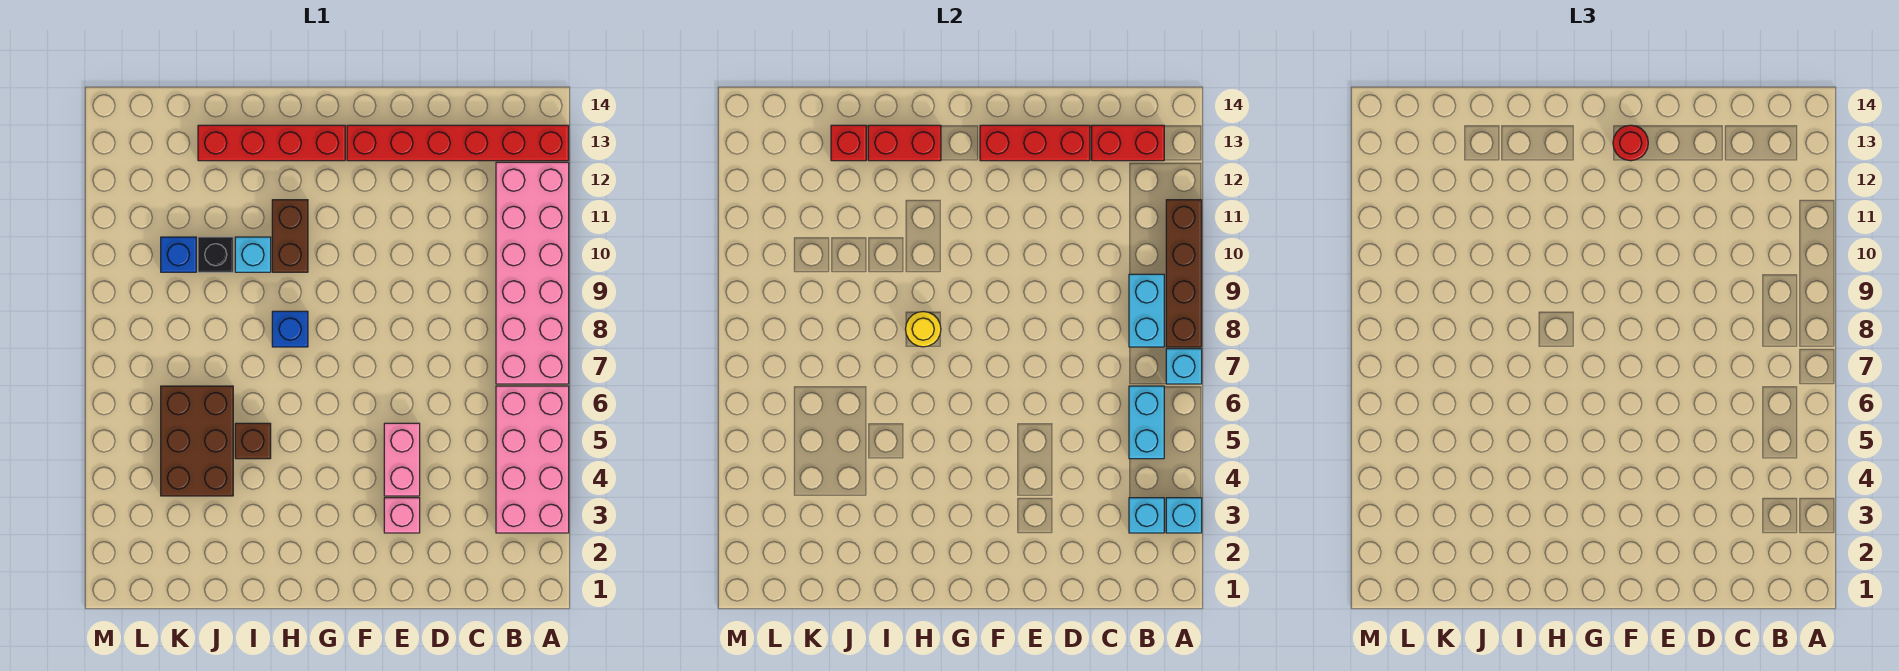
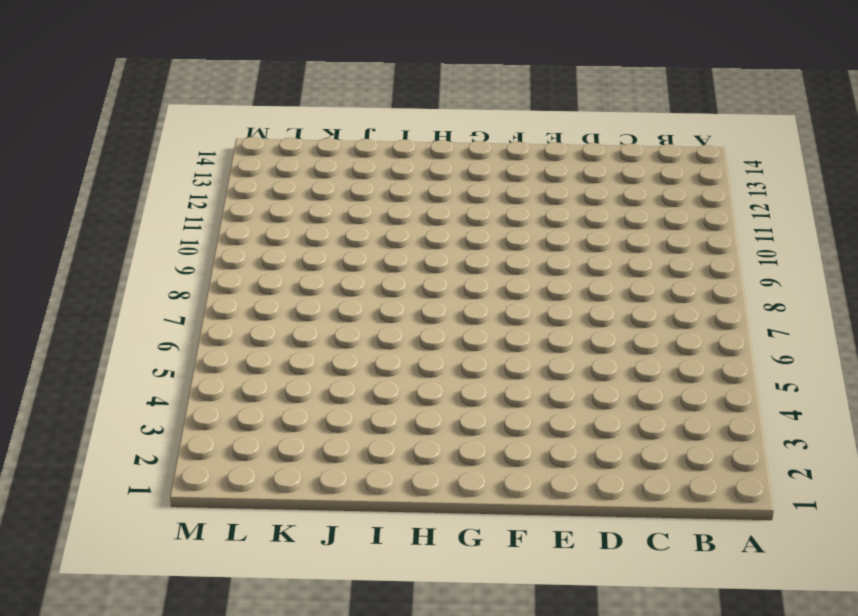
none -> pink brick A3:B6 level 1
none -> pink brick A7:B12 level 1
none -> red brick A13:F13 level 1

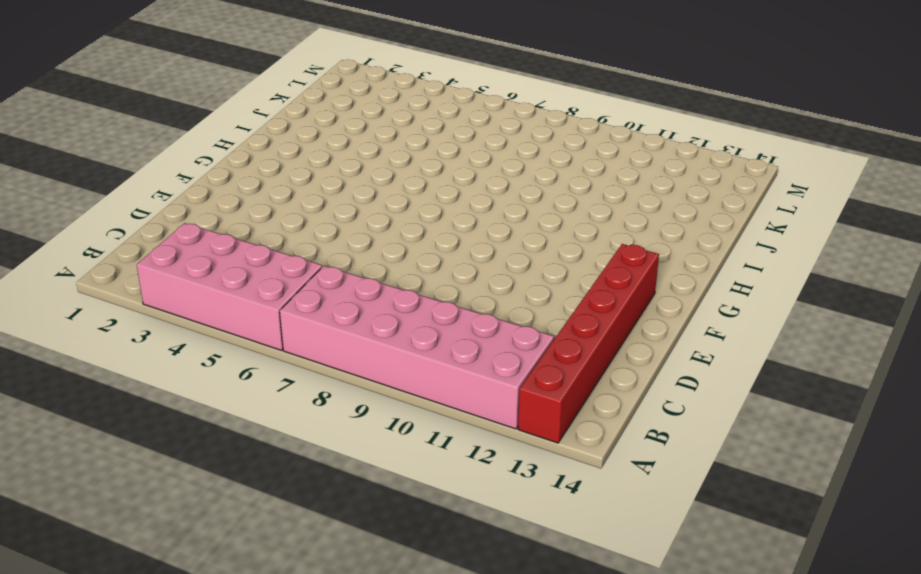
none -> pink brick E3 level 1
none -> pink brick E4:E5 level 1
none -> red brick G13:J13 level 1

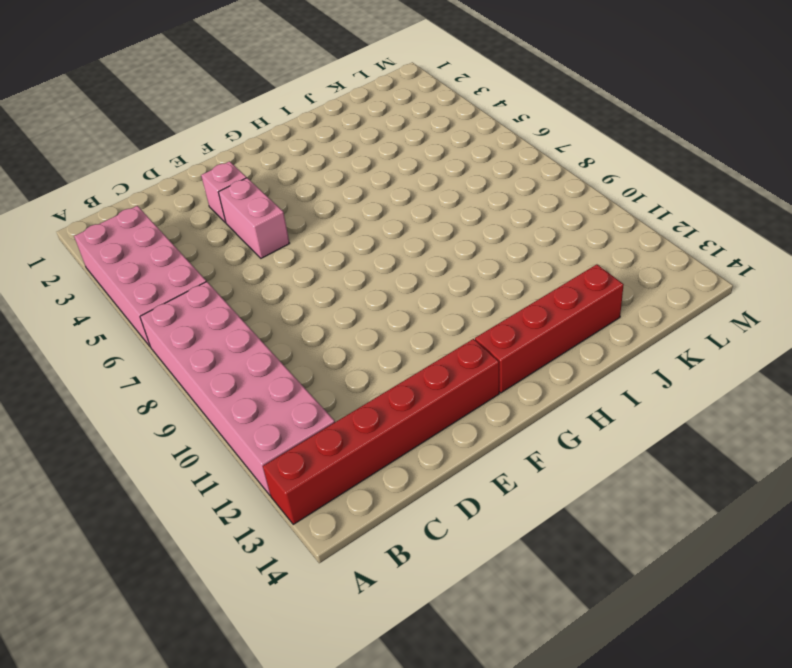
none -> blue brick H8 level 1
none -> brown brick H10:H11 level 1
none -> brown brick I5 level 1

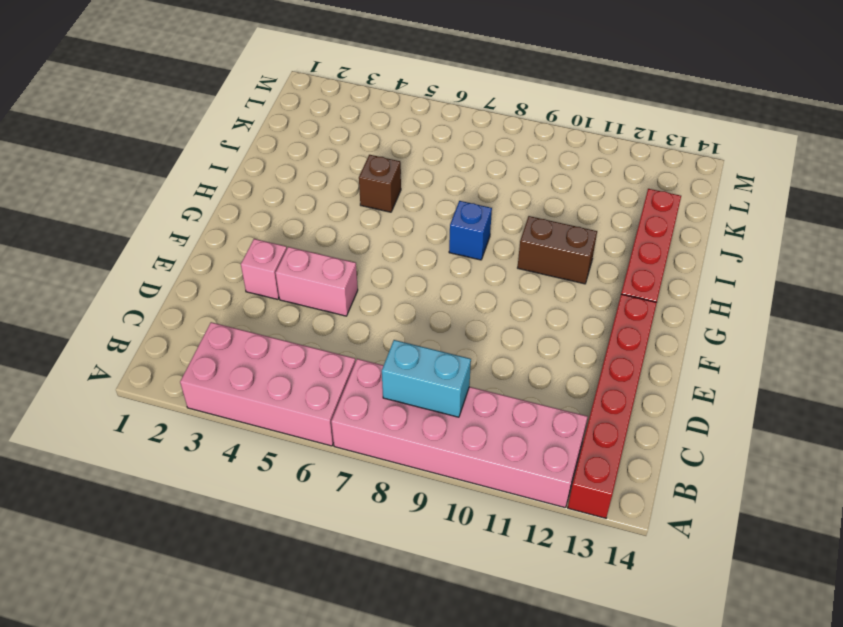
none -> cyan brick I10 level 1
none -> brown brick J4:K6 level 1
none -> black brick J10 level 1

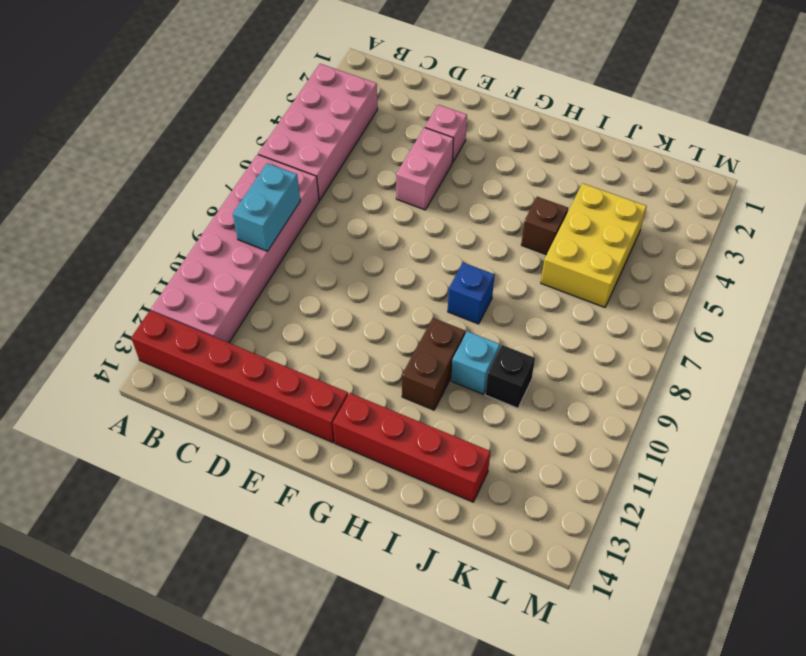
yellow brick J4:K6 level 1 -> brown brick J4:K6 level 1
none -> blue brick K10 level 1
none -> cyan brick A3 level 2
none -> cyan brick A7 level 2

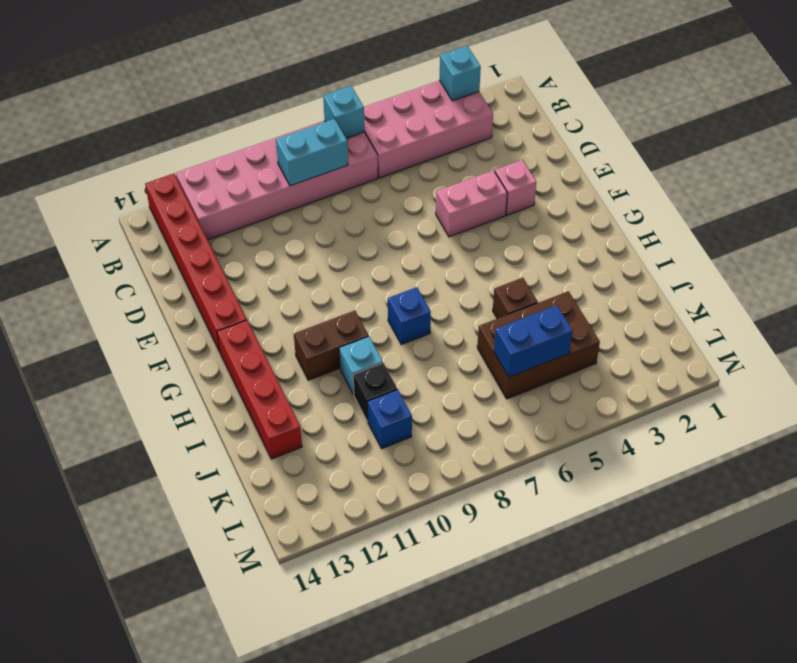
blue brick K5:K6 level 2 -> none
none -> brown brick A8:A11 level 2
none -> cyan brick B3 level 2
none -> cyan brick B5:B6 level 2

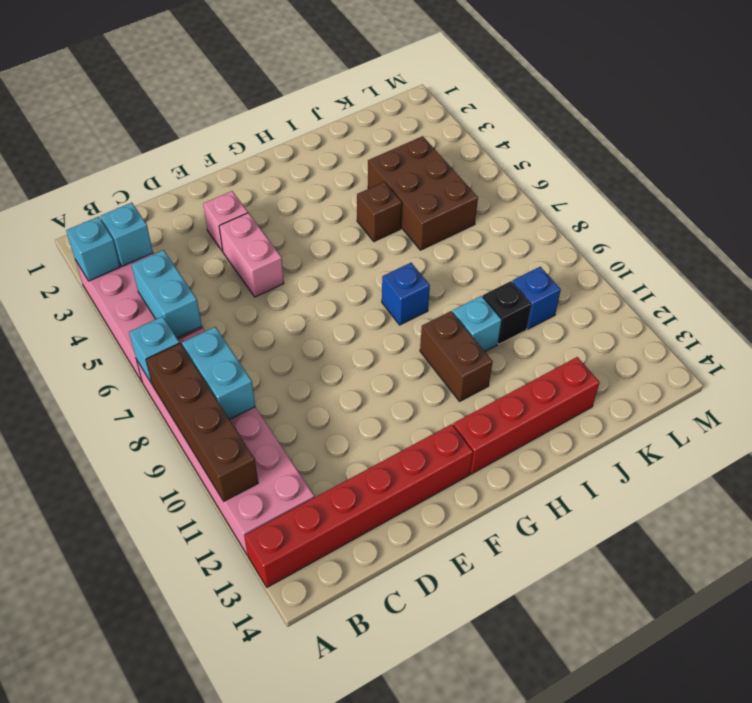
none -> red brick B13:C13 level 2
none -> red brick D13:F13 level 2
none -> yellow round brick H8 level 2

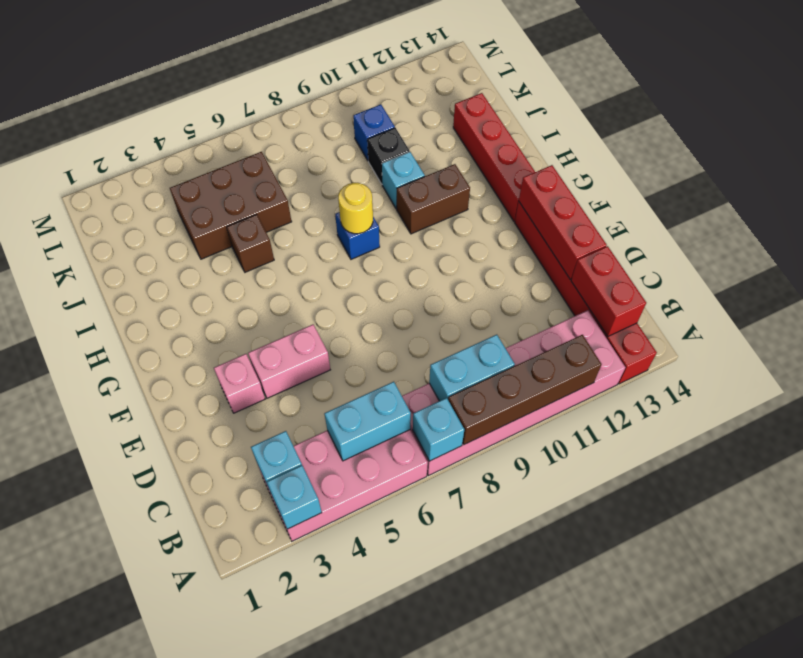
none -> red brick H13:I13 level 2
none -> red brick J13 level 2
none -> red round brick F13 level 3

